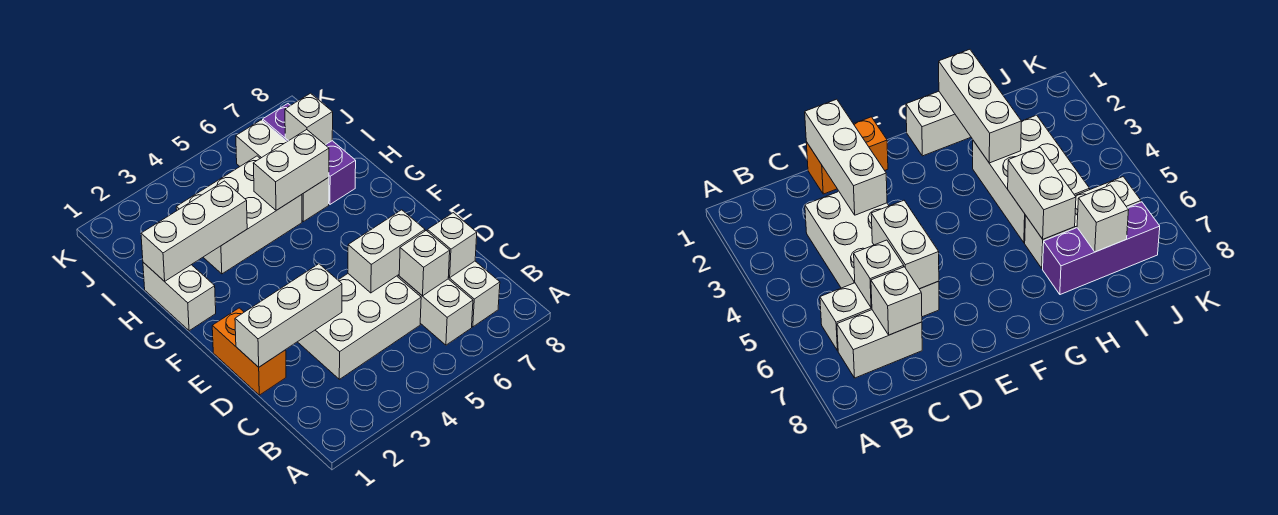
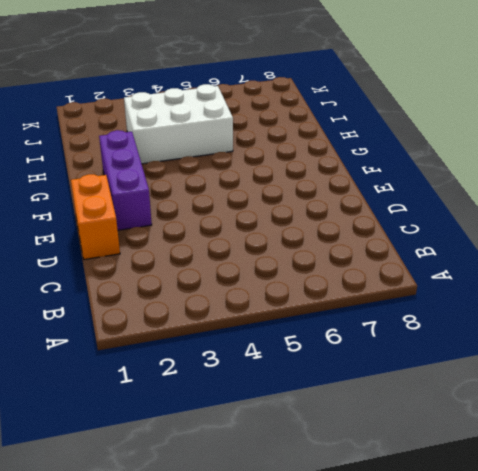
purple brick E2:G2 level 1 -> purple brick H7:J7 level 1
none -> white brick B6:D6 level 1
none -> white brick B7:C7 level 1
none -> white brick C3:D5 level 1

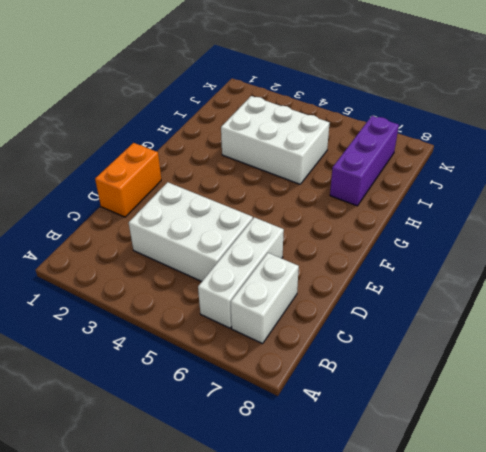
none -> white brick G1:H1 level 1
none -> white brick H6:J6 level 1
none -> white brick C6 level 2

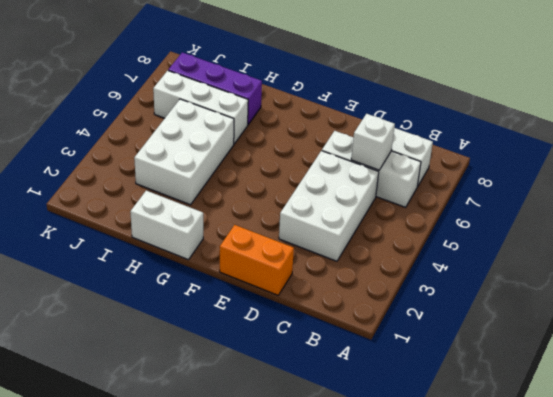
none -> white brick C7 level 2
none -> white brick D1:D3 level 2
none -> white brick D5:D6 level 2

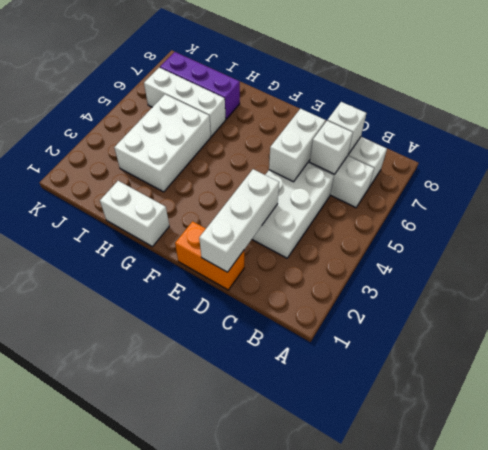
none -> white brick H1:H3 level 2
none -> white brick H5:H6 level 2
none -> white brick I7 level 2

